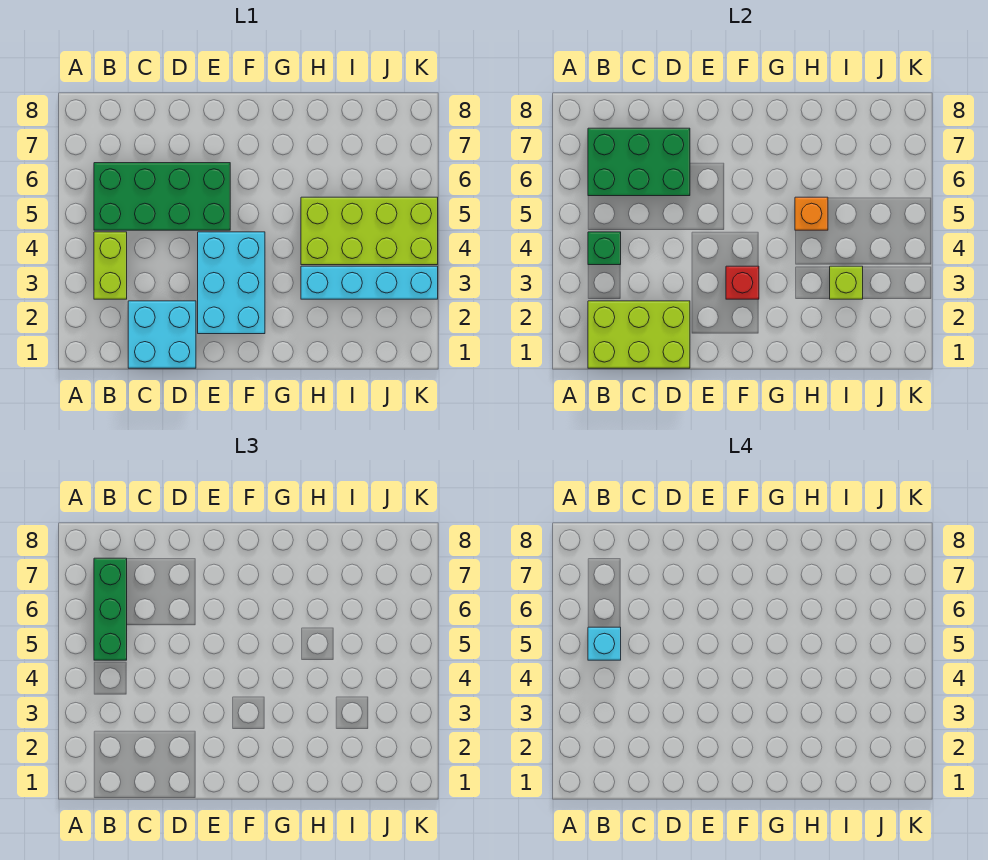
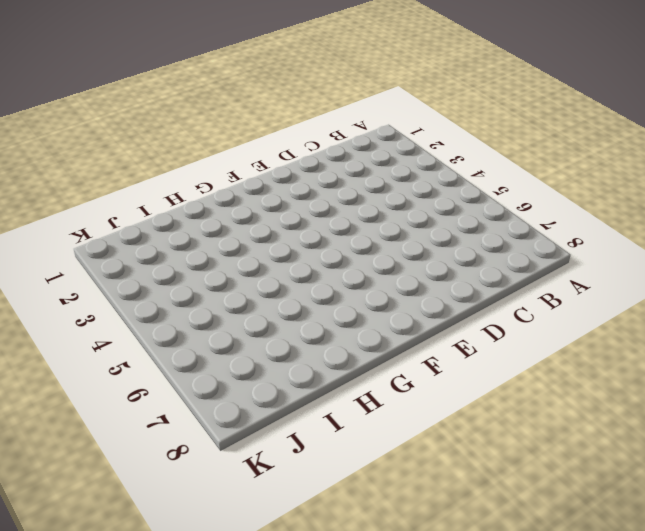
none -> lime brick B3:B4 level 1
none -> green brick B5:E6 level 1
none -> cyan brick C1:D2 level 1

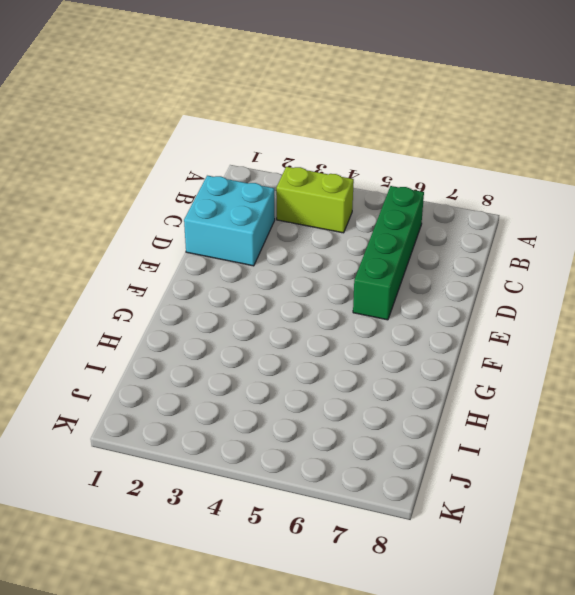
green brick B6:E6 level 1 -> green brick B5:E6 level 1
none -> cyan brick E2:F4 level 1
none -> cyan brick H3:K3 level 1
none -> lime brick H4:K5 level 1

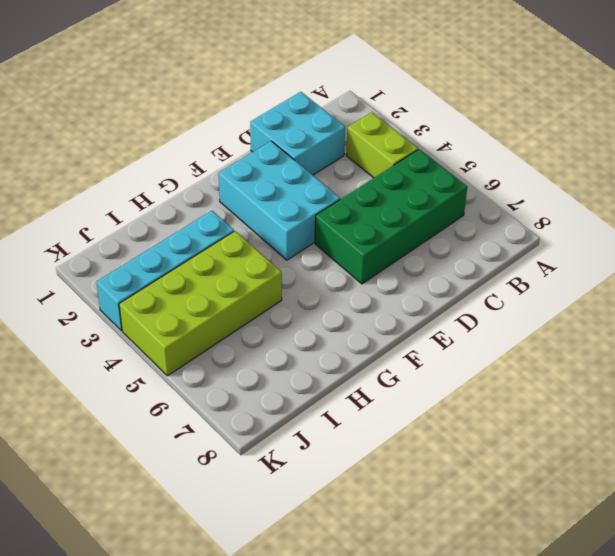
none -> lime brick B1:D2 level 2
none -> green brick B4 level 2
none -> green brick B6:D7 level 2

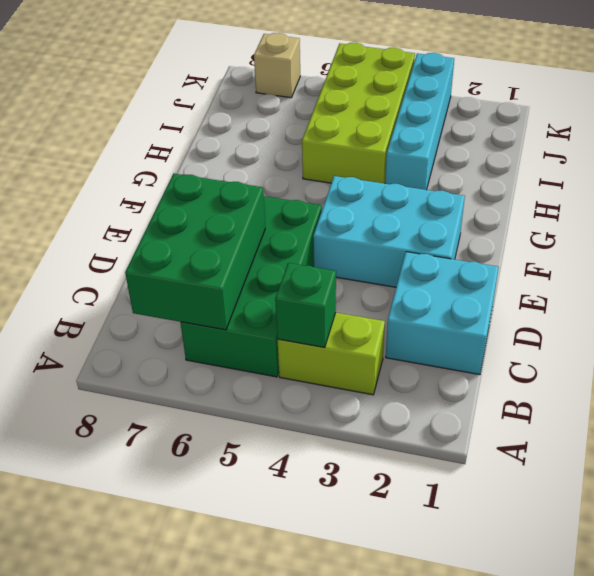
tan brick K7 level 1 -> none
none -> lime brick B1:D2 level 2
none -> red brick F3 level 2
none -> orange brick H5 level 2

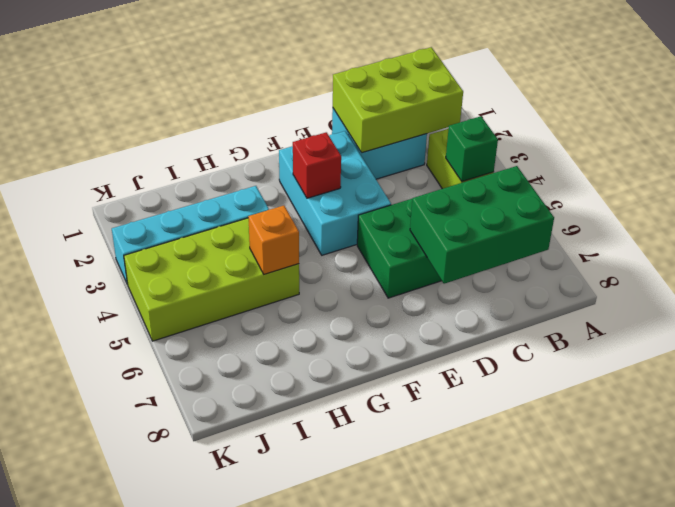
none -> lime brick I3 level 2
none -> green brick B5:B7 level 3
none -> cyan brick B5 level 4

